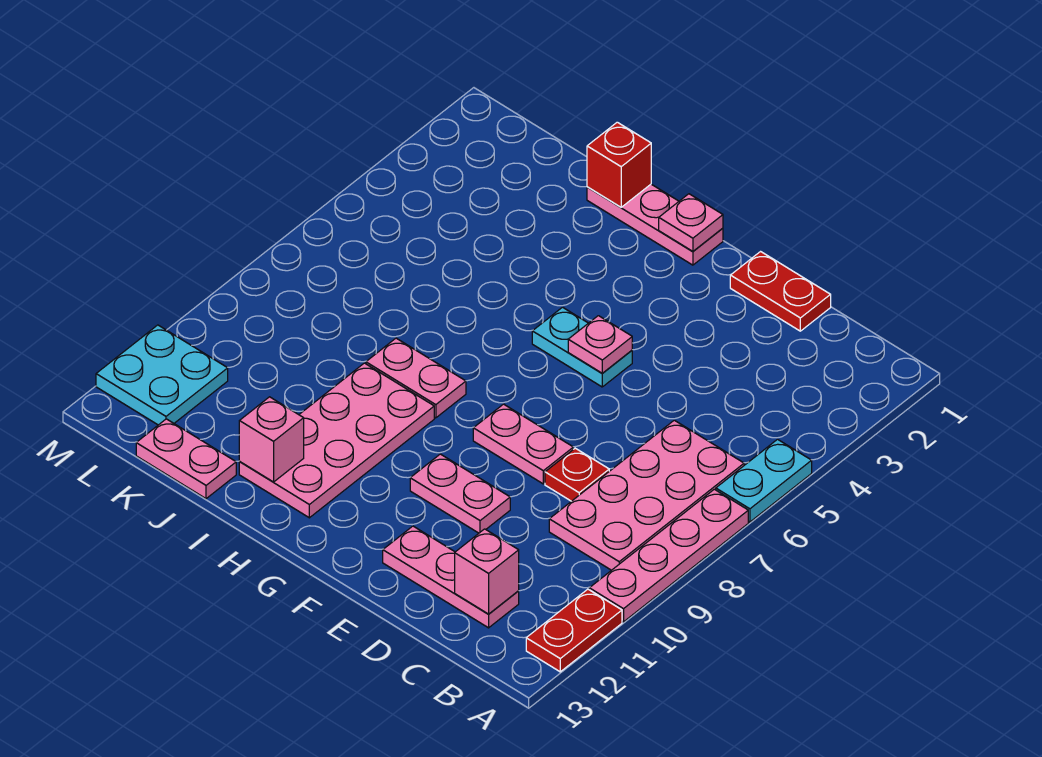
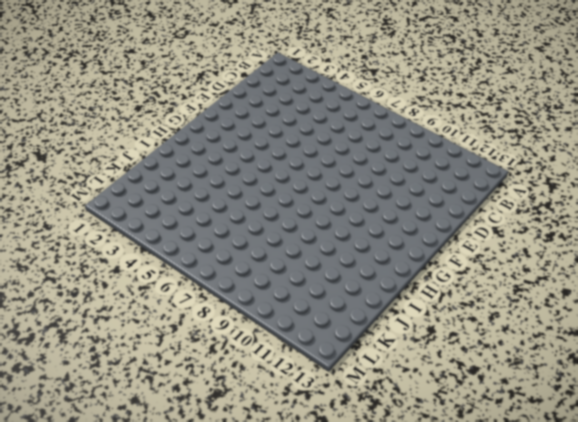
none -> cyan plate A5:A6 level 1
none -> pink plate A7:A10 level 1
none -> red plate A11:A12 level 1

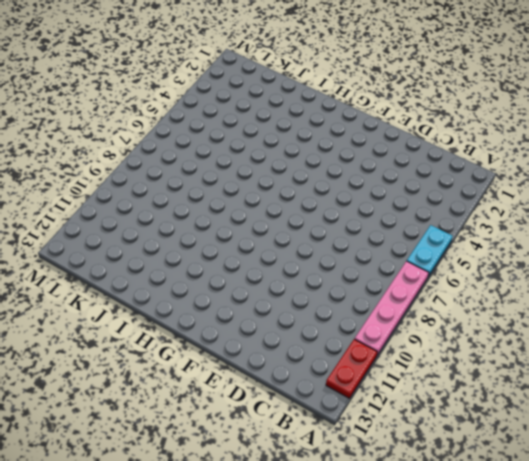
none -> pink plate B6:C9 level 1
none -> pink plate C12:E12 level 1
none -> red plate D1:E1 level 1

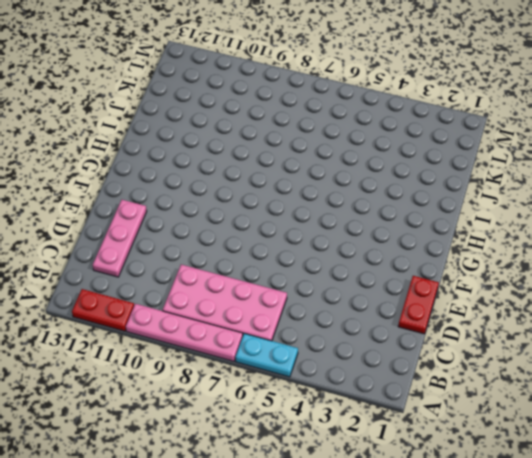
none -> red plate D8 level 1
none -> pink plate E8:F8 level 1
none -> pink plate E10:F10 level 1

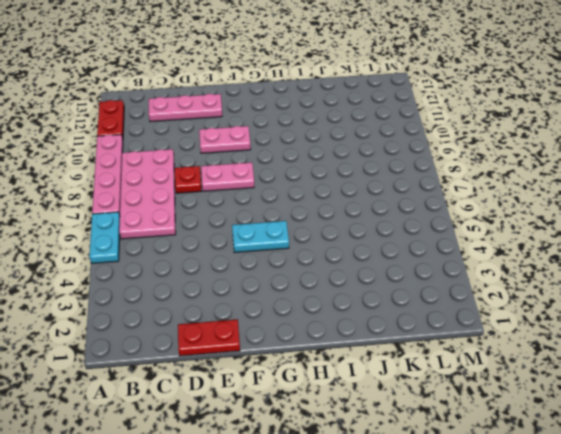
none -> pink plate G1:I1 level 1
none -> pink plate H8:I8 level 1
none -> pink plate H9:I12 level 1

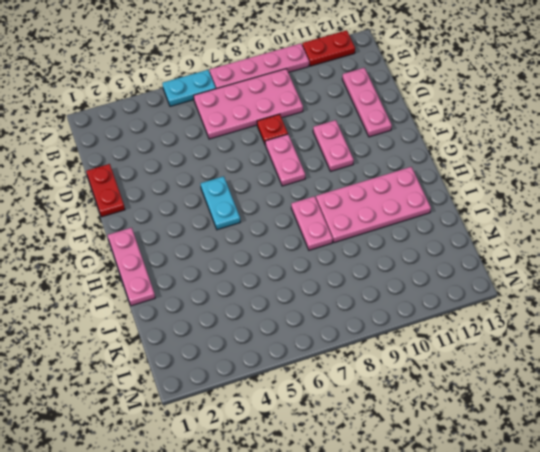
none -> pink plate J13:K13 level 1
none -> cyan plate L11:M12 level 1
none -> pink brick C12 level 2

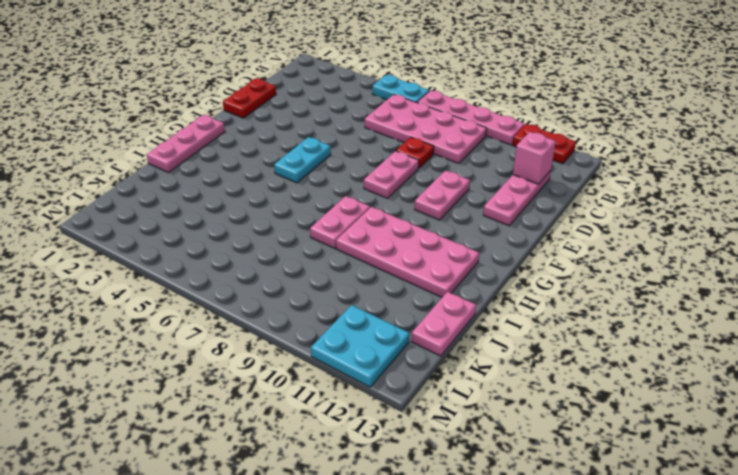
none -> pink plate F5 level 2
none -> pink plate G1 level 2
none -> red brick I1 level 2

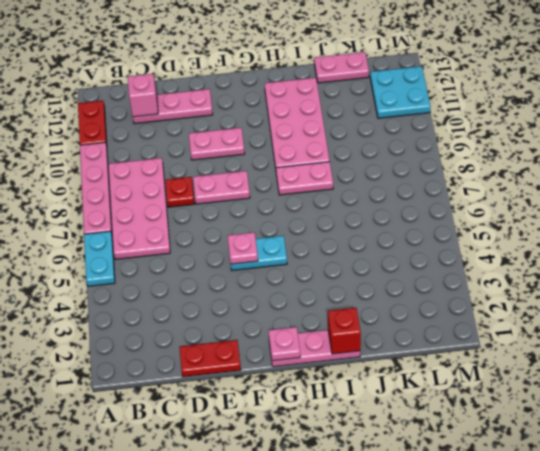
none -> pink brick I12 level 2

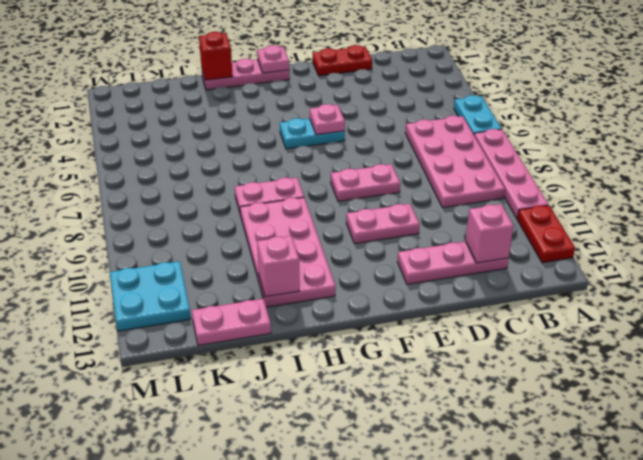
none -> red plate D8 level 1

